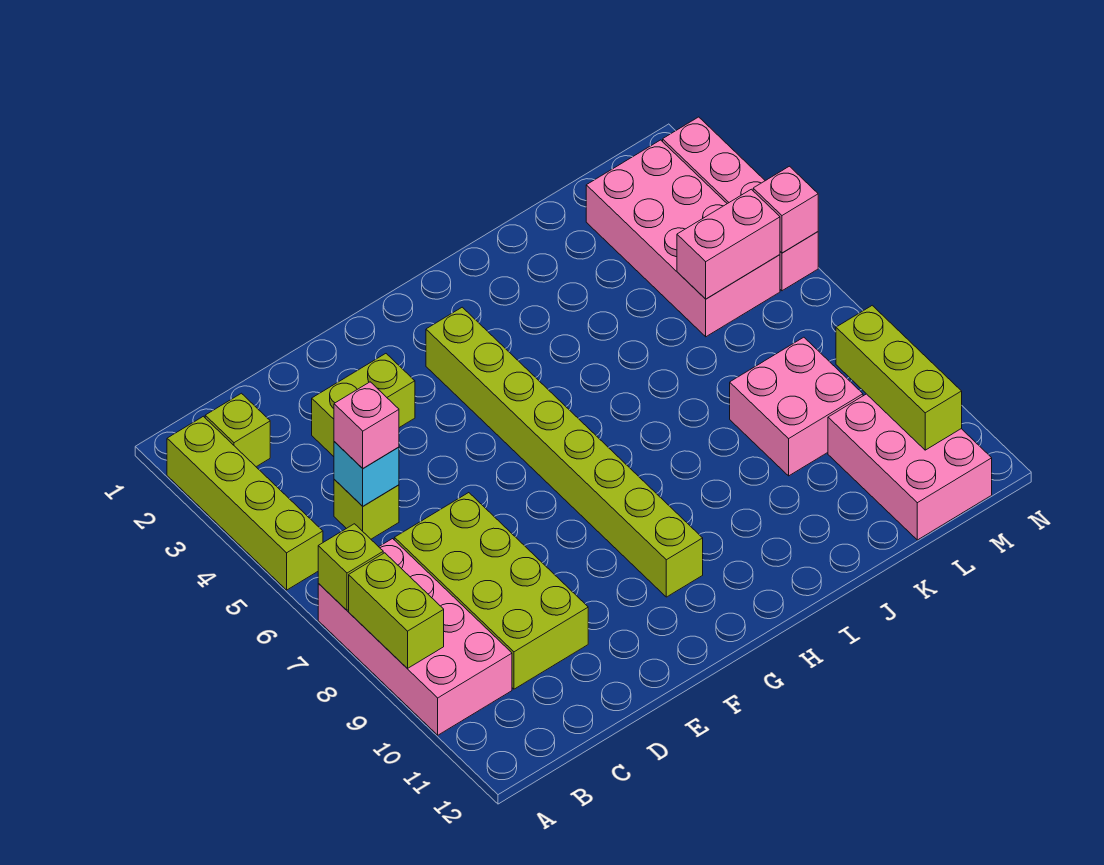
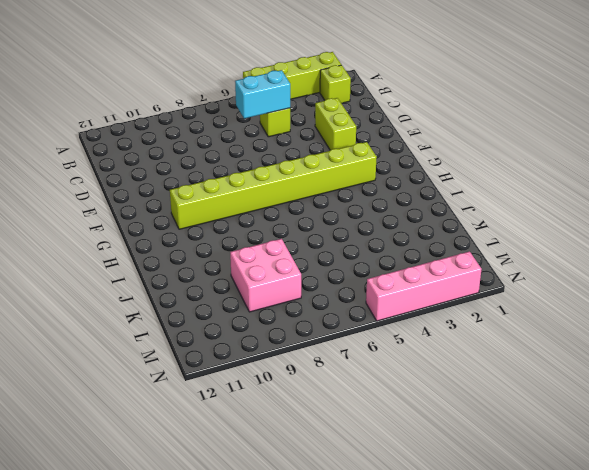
cyan brick C5:C6 level 2 -> cyan brick C5 level 2
none -> pink brick A7:B10 level 1
none -> lime brick C7:D10 level 1
none -> pink brick L2:M5 level 1

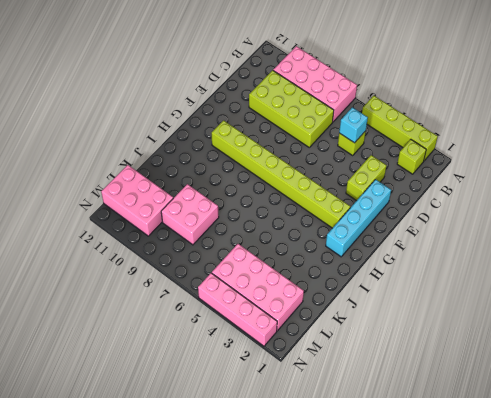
cyan brick E2:H2 level 1 -> none
none -> lime brick A7 level 2
none -> lime brick A8:A9 level 2
none -> pink brick L5:M5 level 2

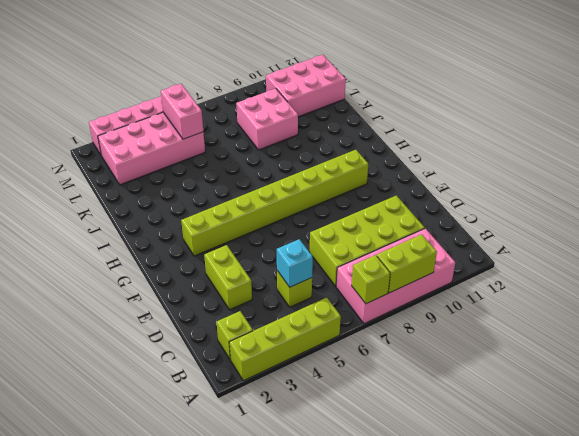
none -> lime brick M9:M11 level 2
none -> pink brick N5 level 2
none -> pink brick C5 level 3

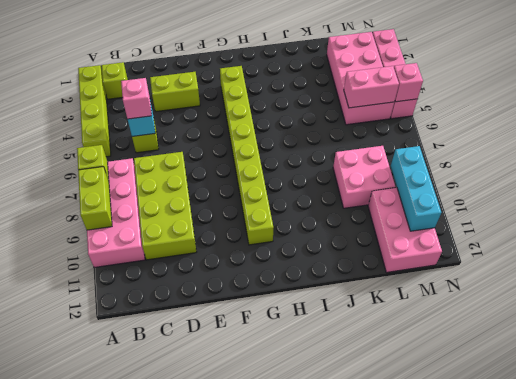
cyan brick M9:M11 level 2 -> lime brick M9:M11 level 2

